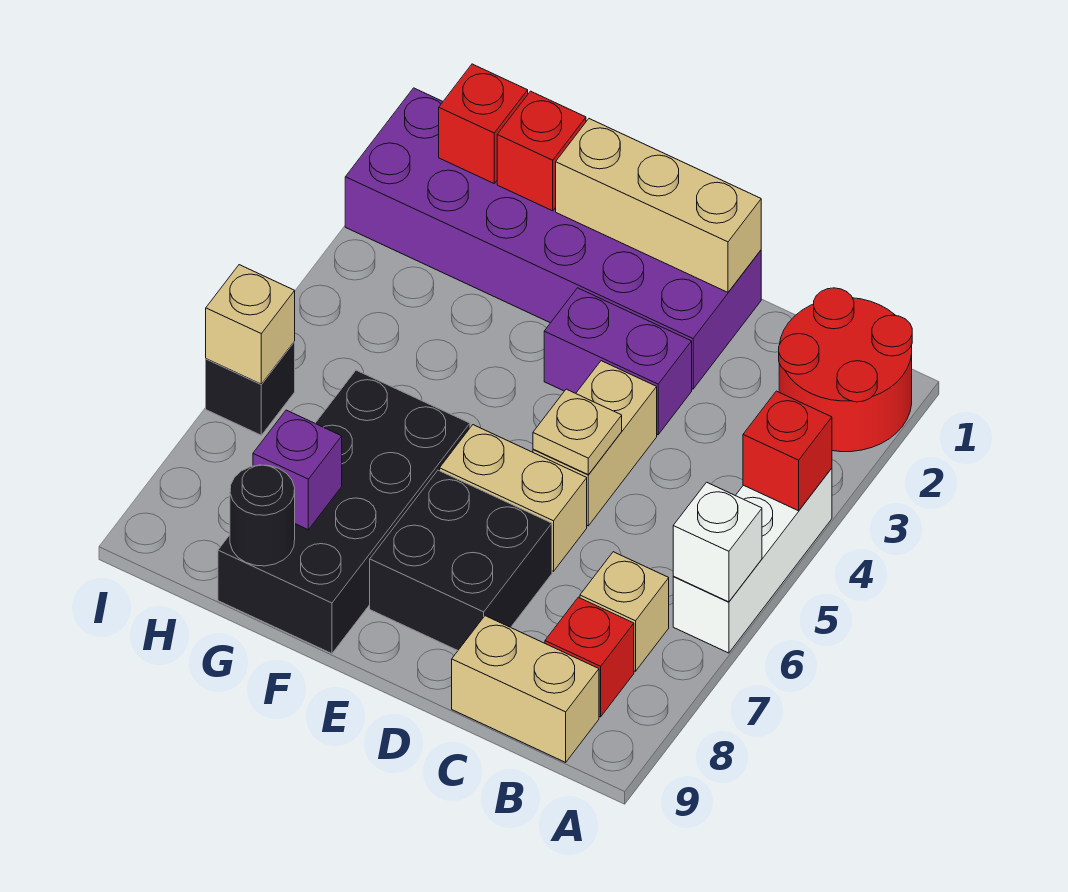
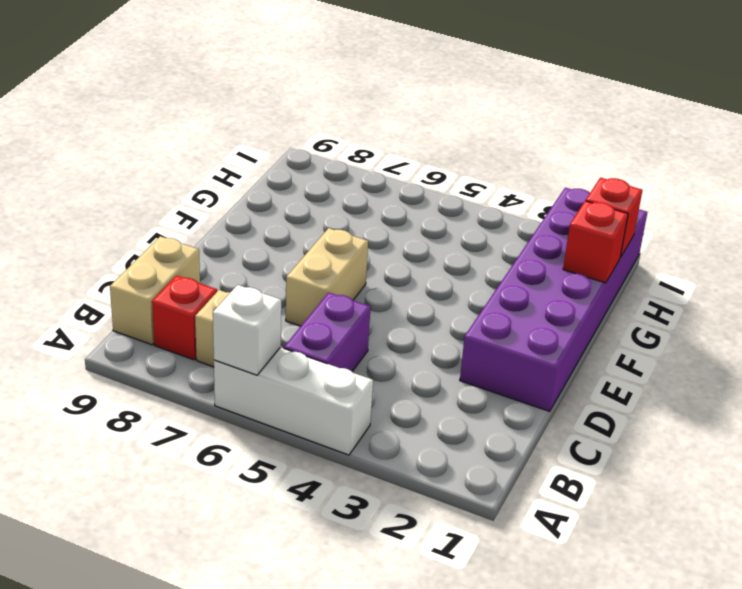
purple brick B5:C5 level 1 -> purple brick D3:E3 level 1
none -> red round brick A1:B2 level 1
none -> tan brick D4:D5 level 1
none -> black brick D7:E8 level 1

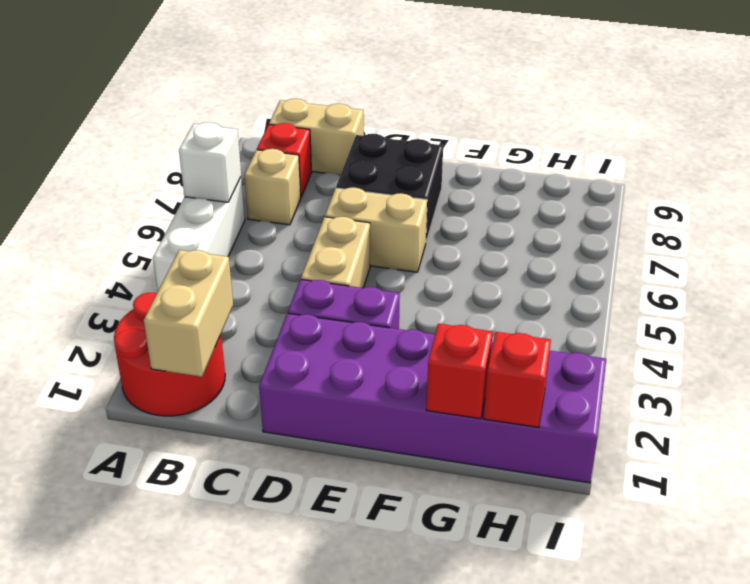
tan brick B1:B2 level 2 -> none
none -> black brick F6:G9 level 1
none -> black brick I6 level 1
none -> red brick A4 level 2

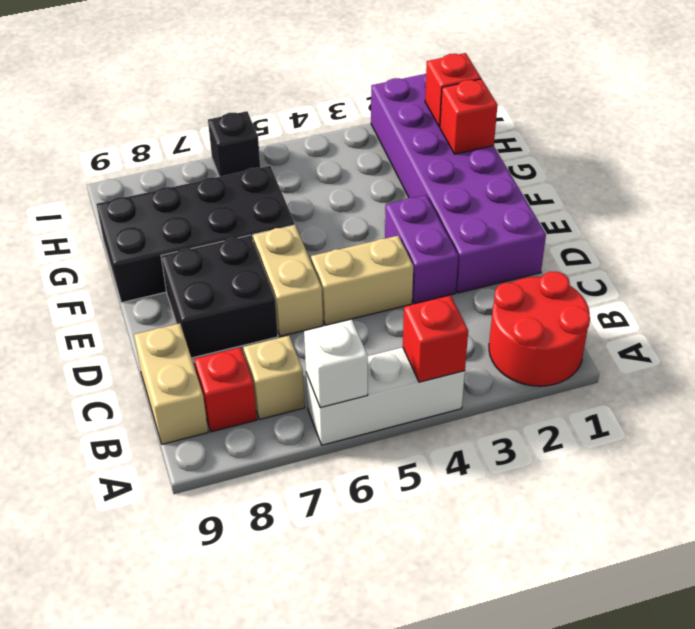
none -> tan brick D1:F1 level 2
none -> tan plate D5 level 2
none -> purple brick G8 level 2

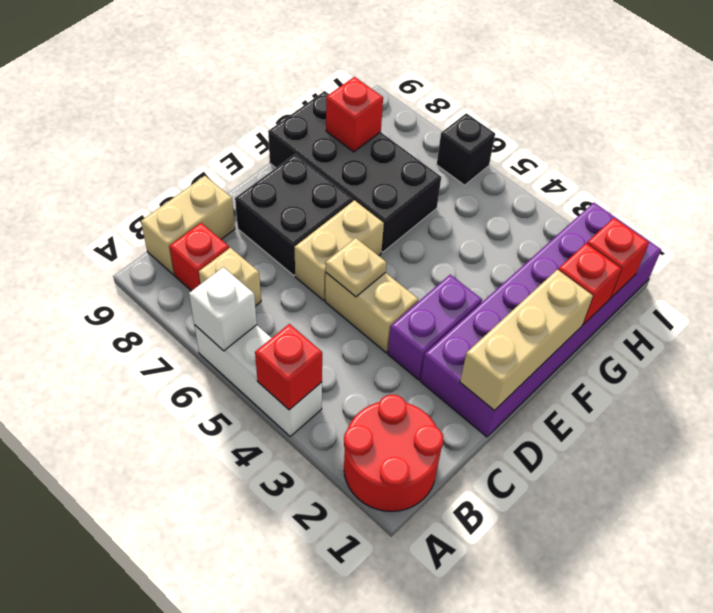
red brick G8 level 2 -> purple brick G8 level 2
none -> black round brick G9 level 2
none -> tan brick I6 level 2

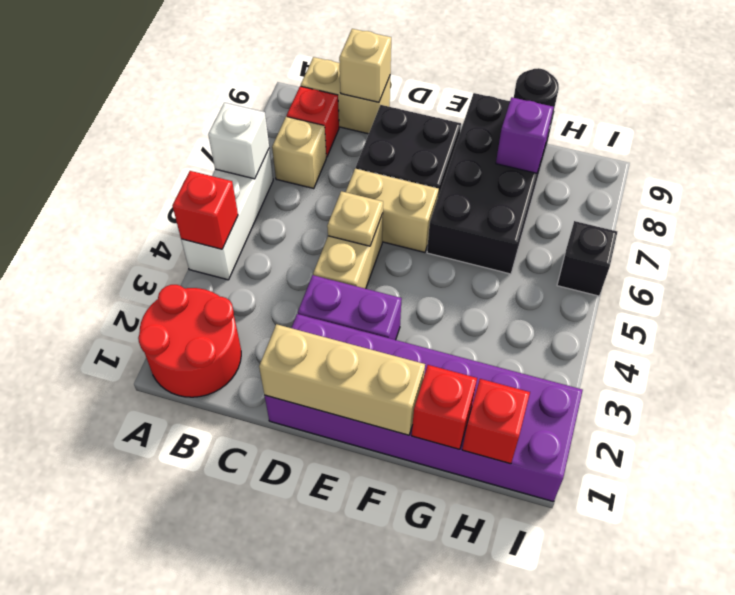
tan brick C9 level 2 -> tan brick I6 level 2

